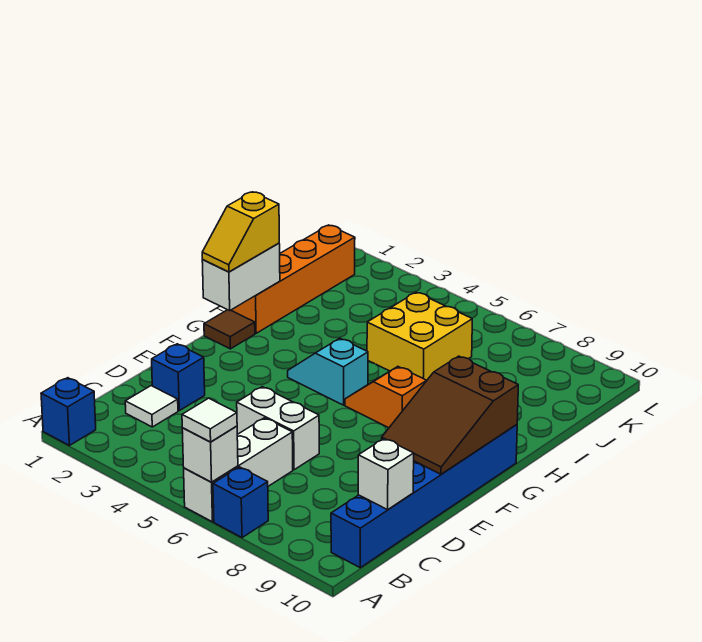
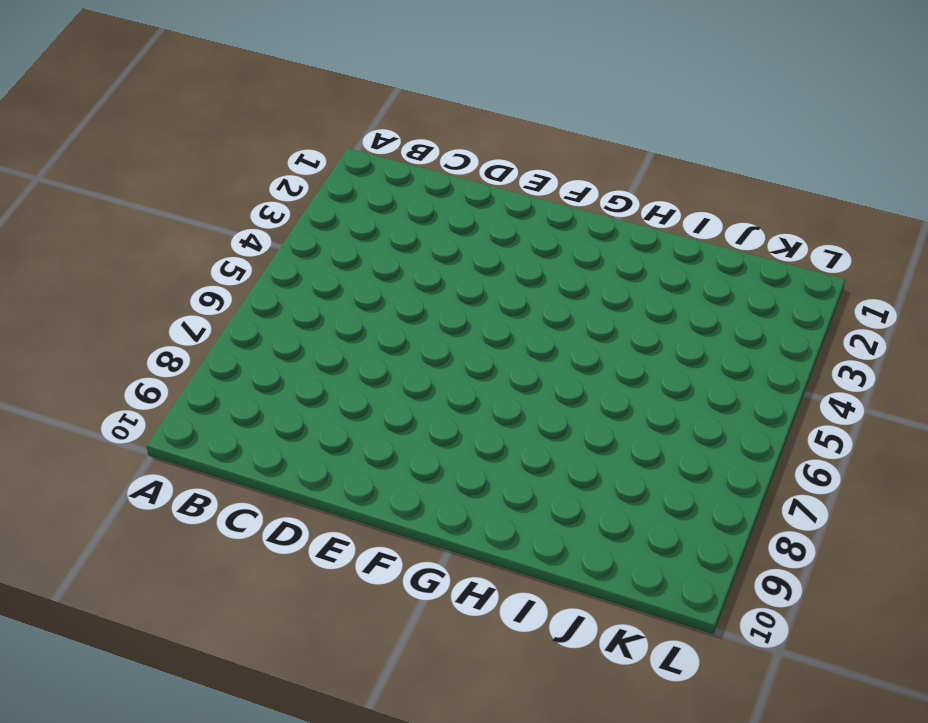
none -> blue brick A1 level 1
none -> white brick A6:C6 level 1
none -> blue brick A7 level 1

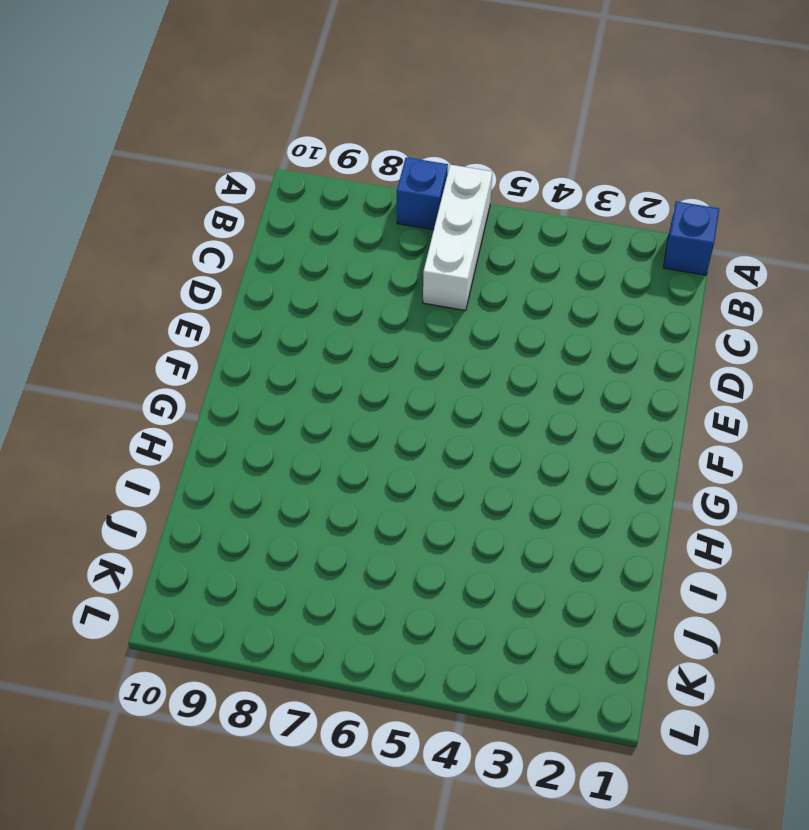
none -> blue brick B10:G10 level 1
none -> white tile C2 level 1
none -> blue brick D2 level 1

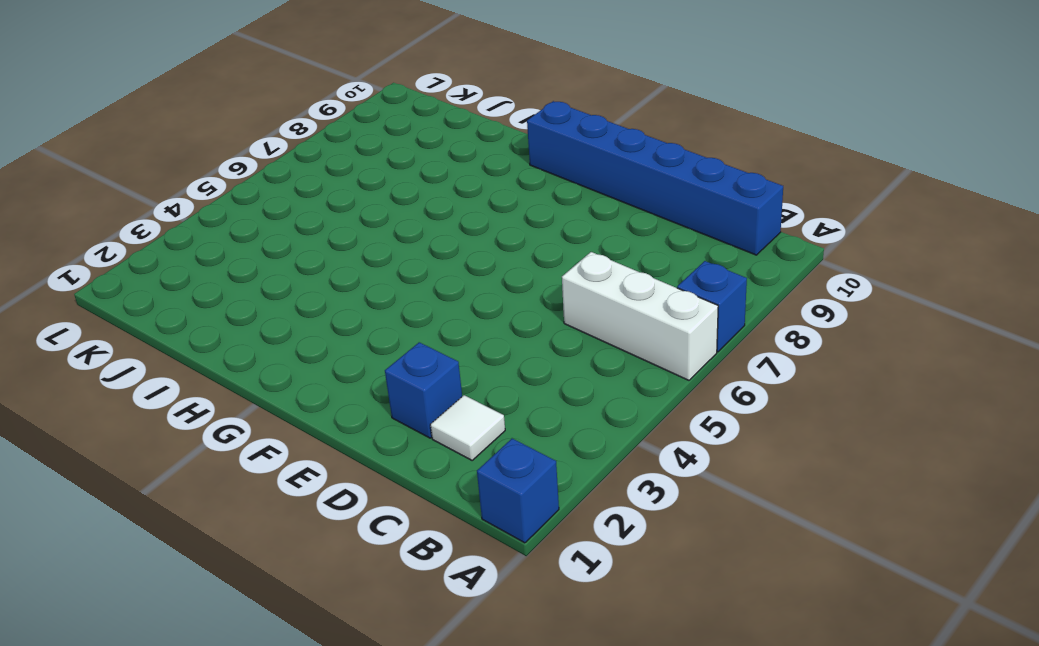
none -> white brick D5:D6 level 1
none -> brown tile G1 level 1
none -> cyan slope G4:G5 level 1 top 5

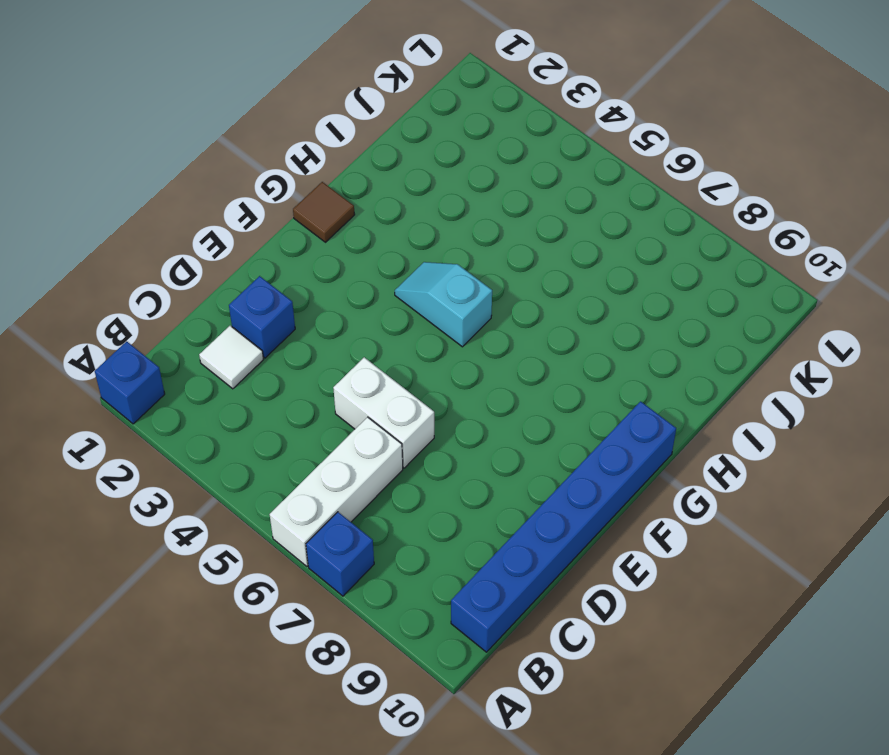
none -> orange slope G6:G7 level 1 top 7
none -> orange brick H1:K1 level 1
none -> yellow brick I5:J6 level 1

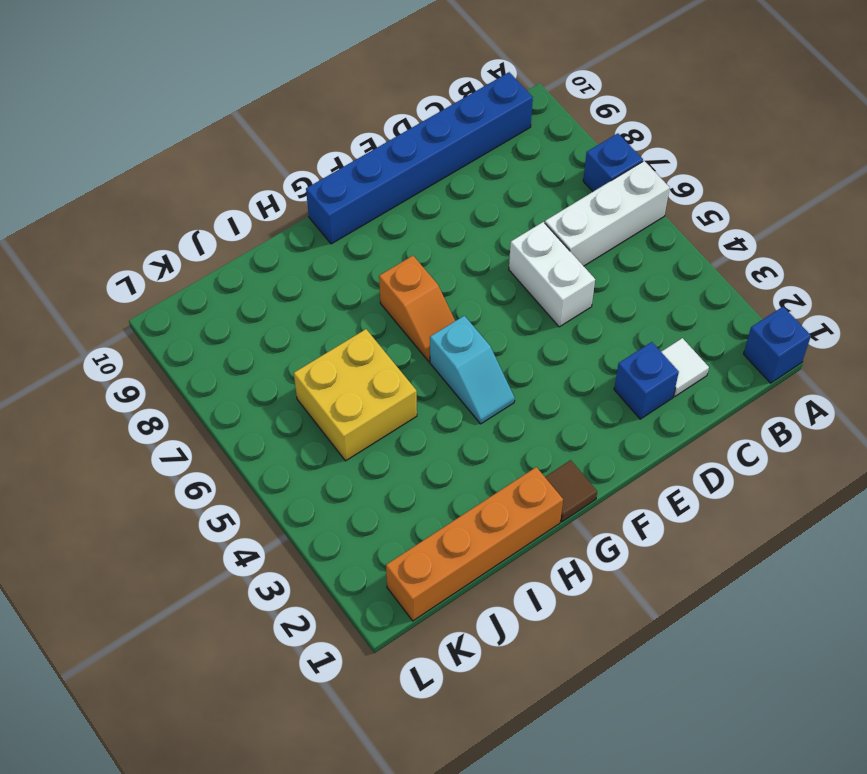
none -> white brick A6 level 2
none -> white brick C10 level 2
none -> brown slope E9:G10 level 2 top G

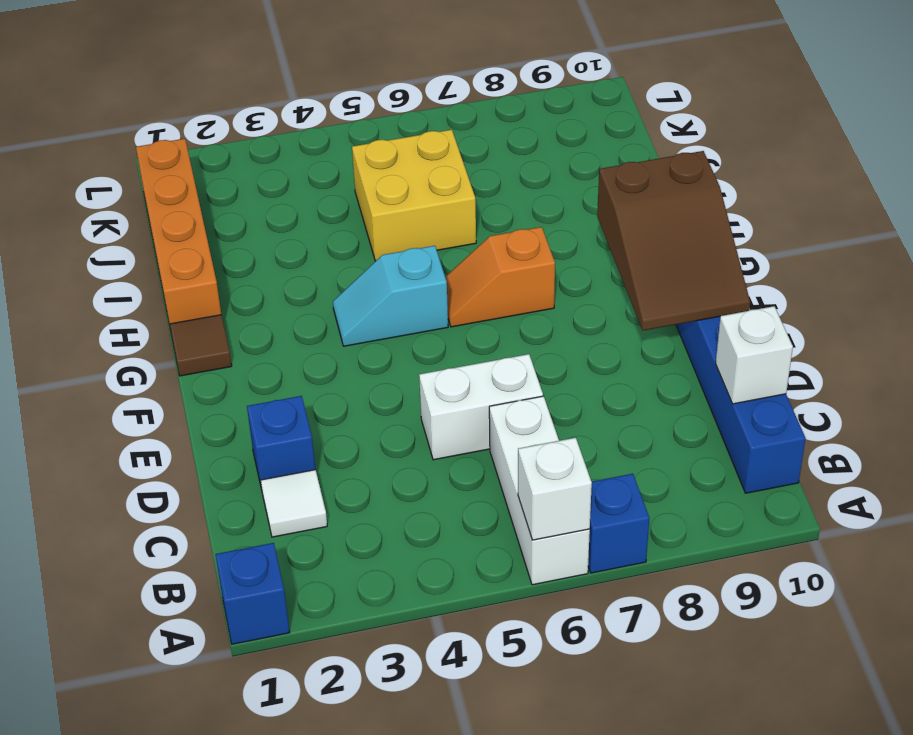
none -> white brick G1:H1 level 2
none -> white tile A6 level 3
none -> yellow slope G1:H1 level 3 top H

